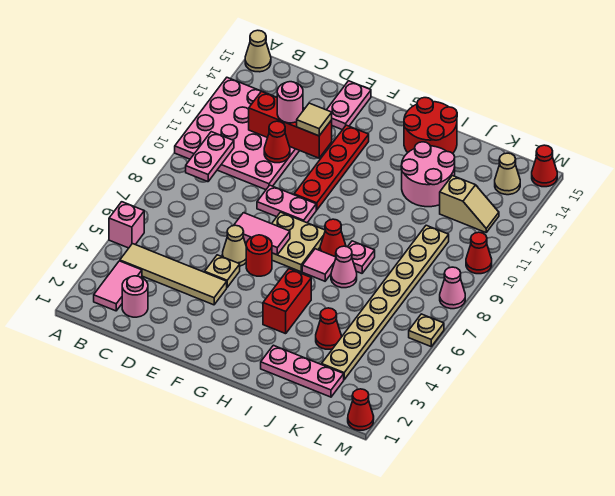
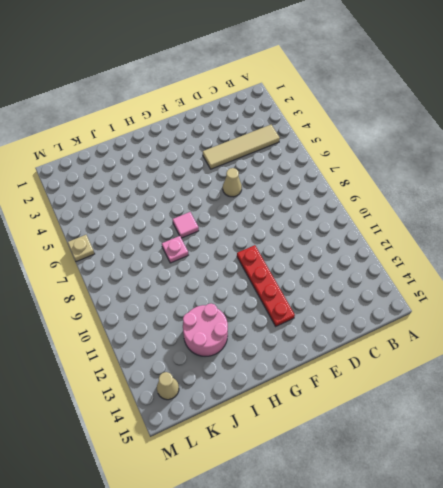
none -> pink brick A5 level 1
none -> pink plate A10:D13 level 1
none -> tan cone A15 level 1
none -> pink tile B2:B3 level 1

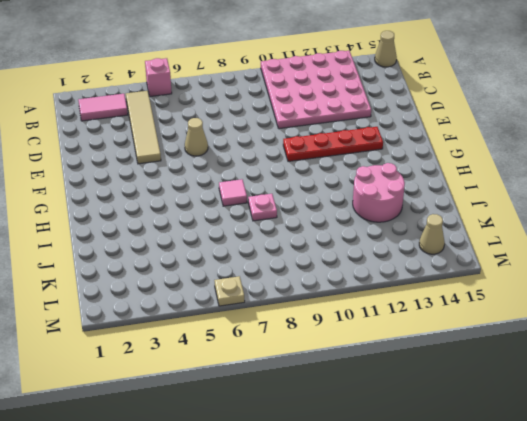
none -> pink round brick C2 level 1
none -> tan plate E5 level 1
none -> pink plate E9:F9 level 1
none -> pink plate E14:E15 level 1

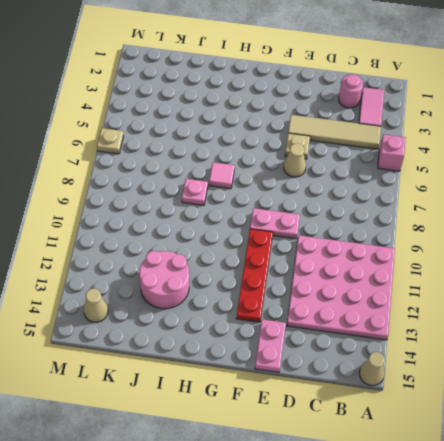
none -> red round brick F6 level 1
none -> tan plate F7:G8 level 1
none -> red brick H4:H5 level 1
none -> red cone H8 level 1

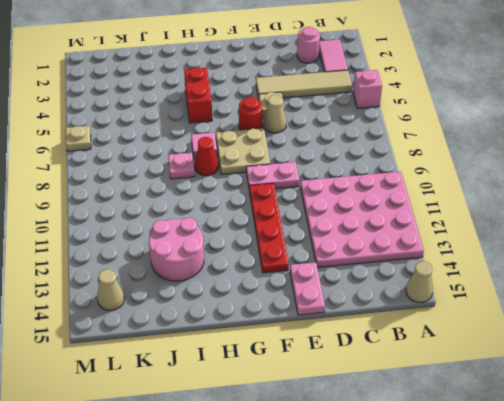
none -> red round brick H14:I15 level 1
none -> pink plate I2:K2 level 1
none -> pink cone I7 level 1
none -> red cone J4 level 1

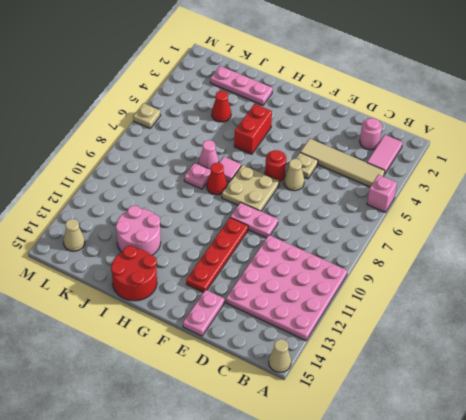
none -> tan plate K3:K10 level 1
none -> tan slope K12:L12 level 1 top K
none -> red cone M1 level 1
none -> pink cone M8 level 1

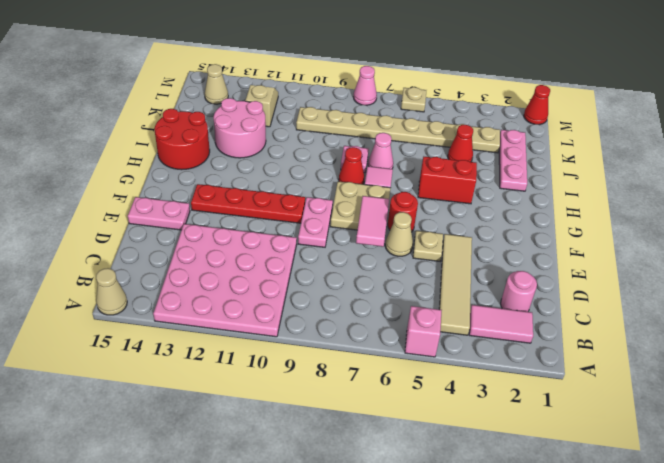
none -> red cone M10 level 1
none -> red cone M15 level 1
none -> pink plate B9:B10 level 2
none -> red brick C12:E12 level 2

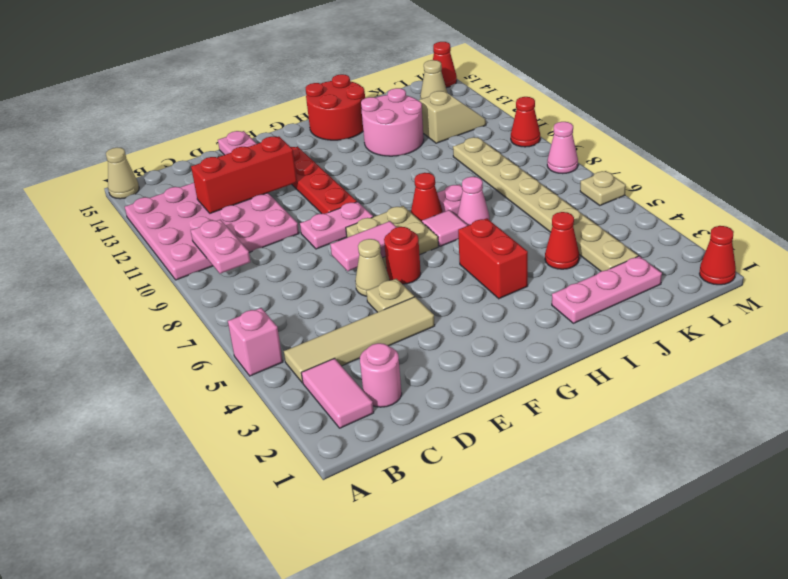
none -> red cone D11 level 2
none -> pink round brick D12 level 3
none -> tan tile E12 level 3

